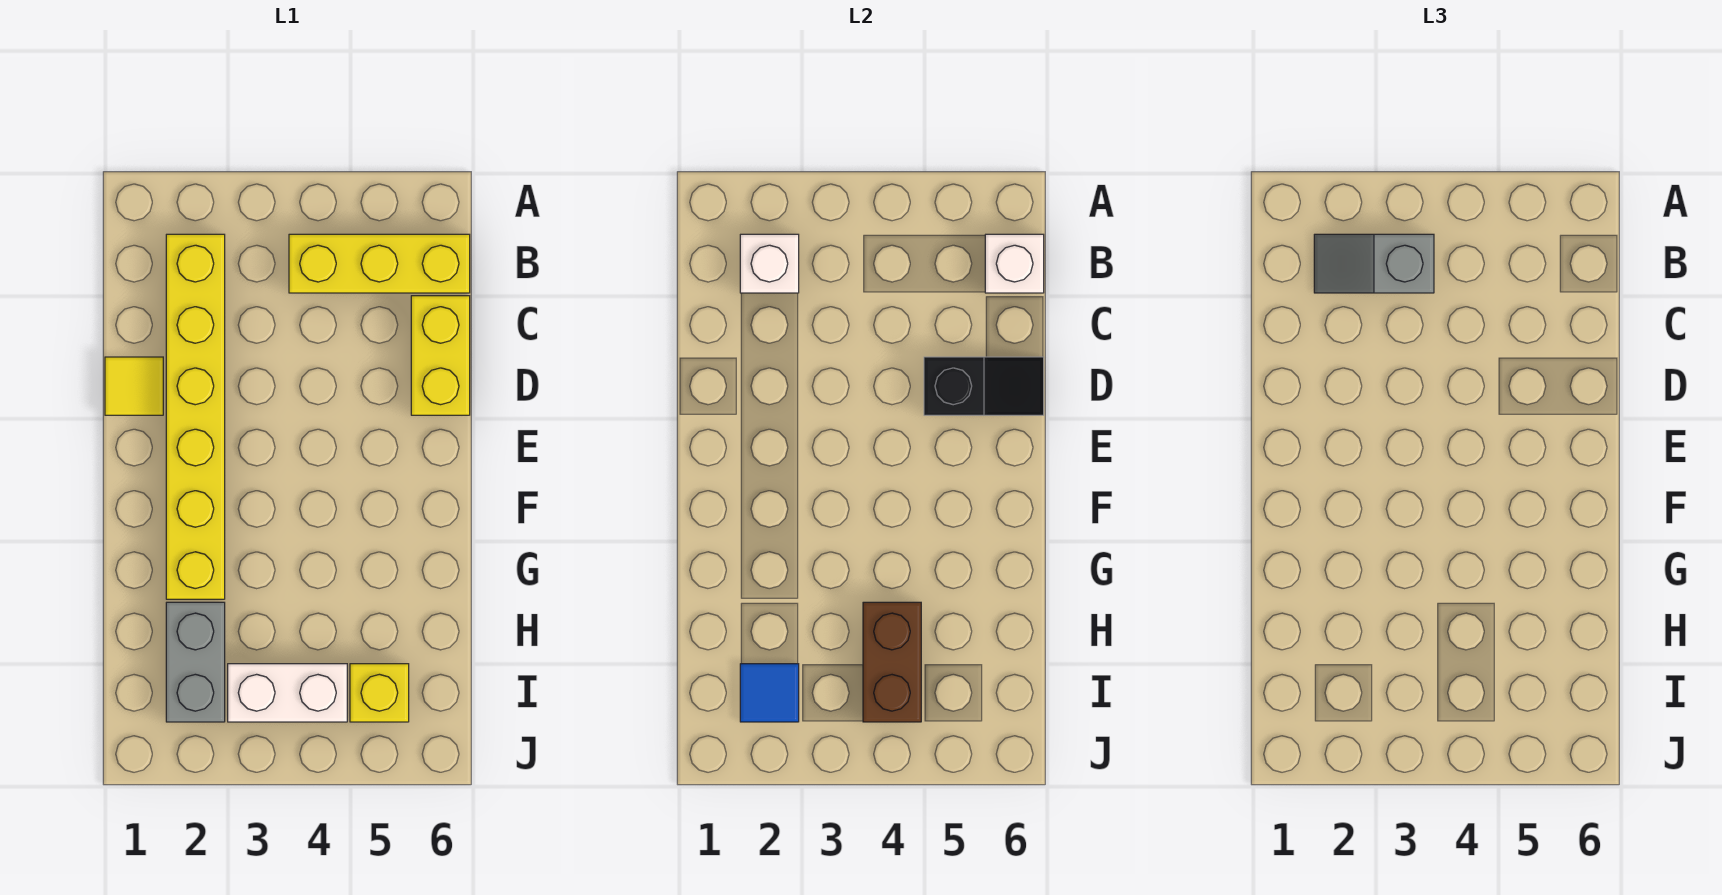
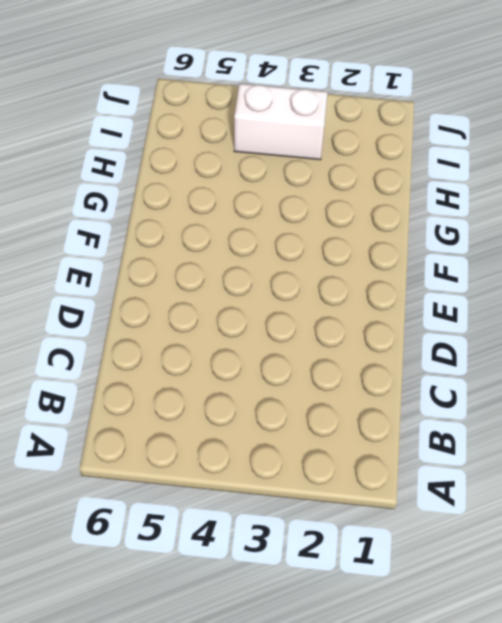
none -> yellow brick B2:G2 level 1
none -> yellow brick B4:B6 level 1
none -> yellow brick C6:D6 level 1

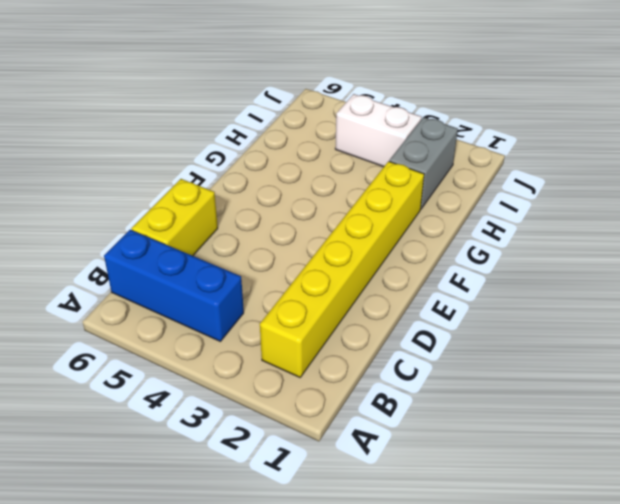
blue brick B4:B6 level 1 -> yellow brick B4:B6 level 1
none -> yellow tile D1 level 1
none -> yellow brick I5 level 1
none -> white brick B2 level 2

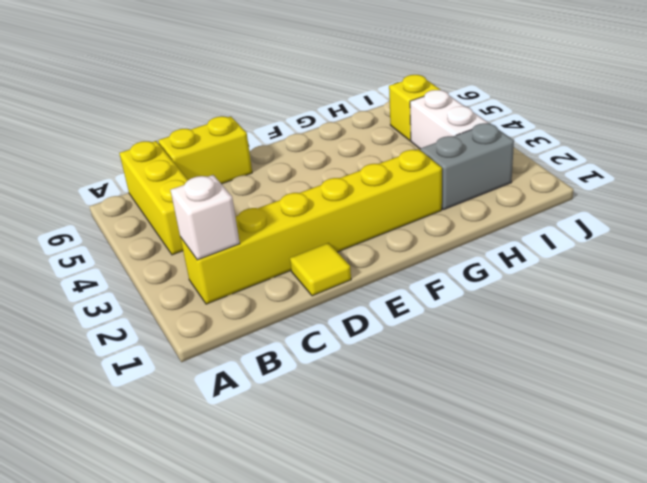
none -> white brick B6 level 2
none -> black slope D5:D6 level 2 top 5
none -> brown brick H4:I4 level 2

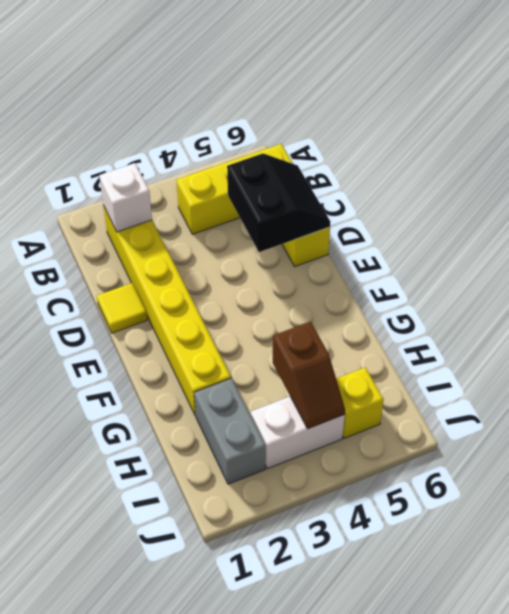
black slope C5:D6 level 2 top 5 -> black slope D5:D6 level 2 top 5
brown slope H4:I4 level 2 top H -> brown brick H4:I4 level 2
none -> white brick B6 level 2
none -> blue tile I2 level 2
none -> grey slope B2:B3 level 3 top 3

